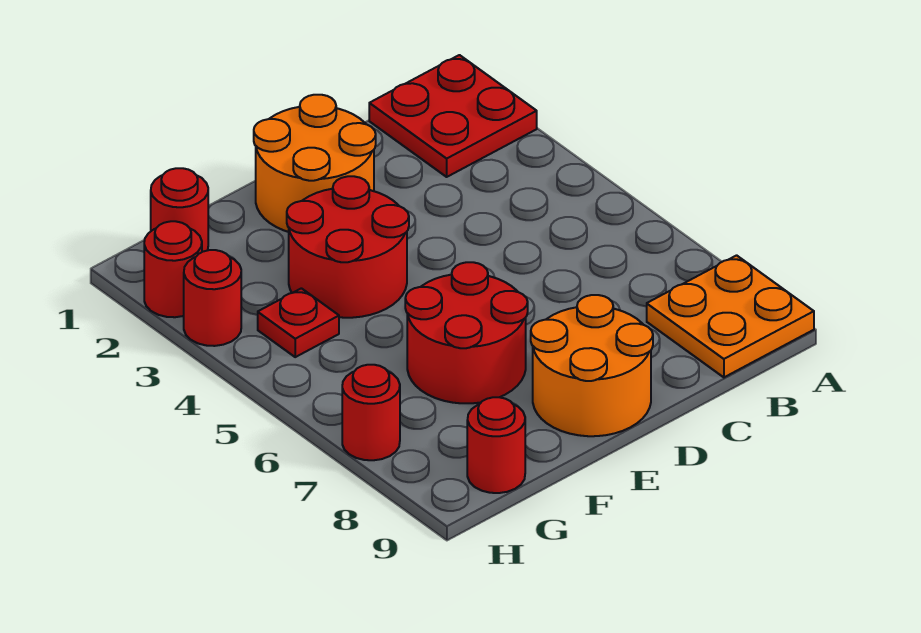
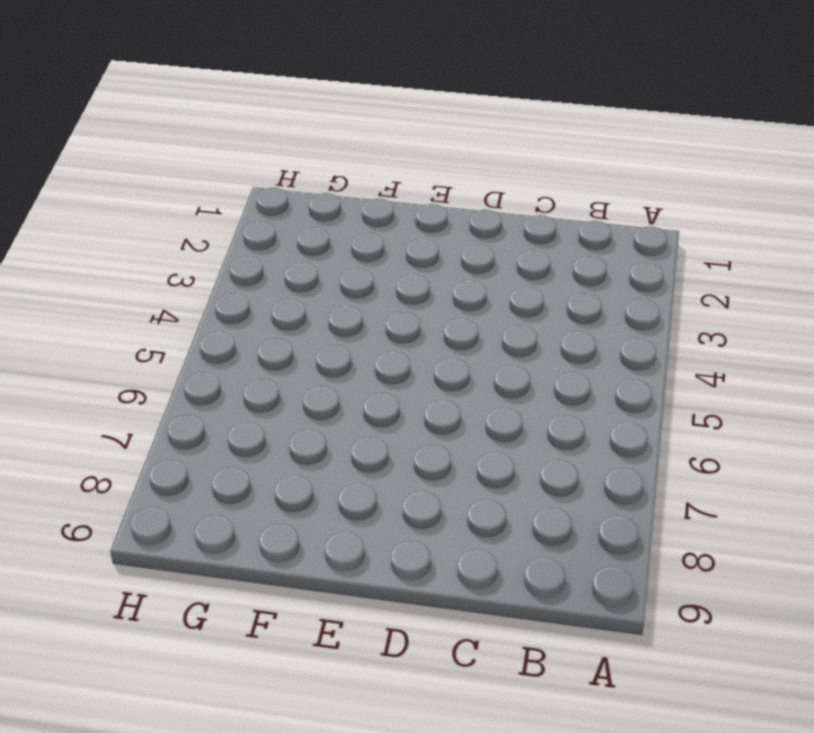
none -> red plate A1:B2 level 1
none -> orange plate A8:B9 level 1
none -> orange round brick D1:E2 level 1

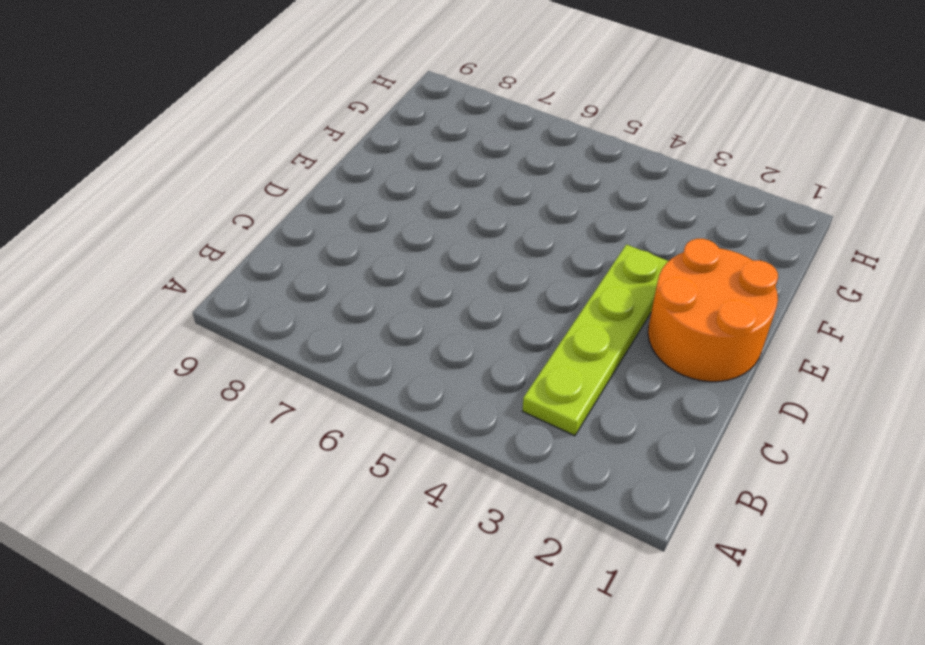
lime plate B3:E3 level 1 -> red round brick E3:F4 level 1
none -> red plate A1:B2 level 1
none -> orange plate A8:B9 level 1
none -> orange round brick D8:E9 level 1

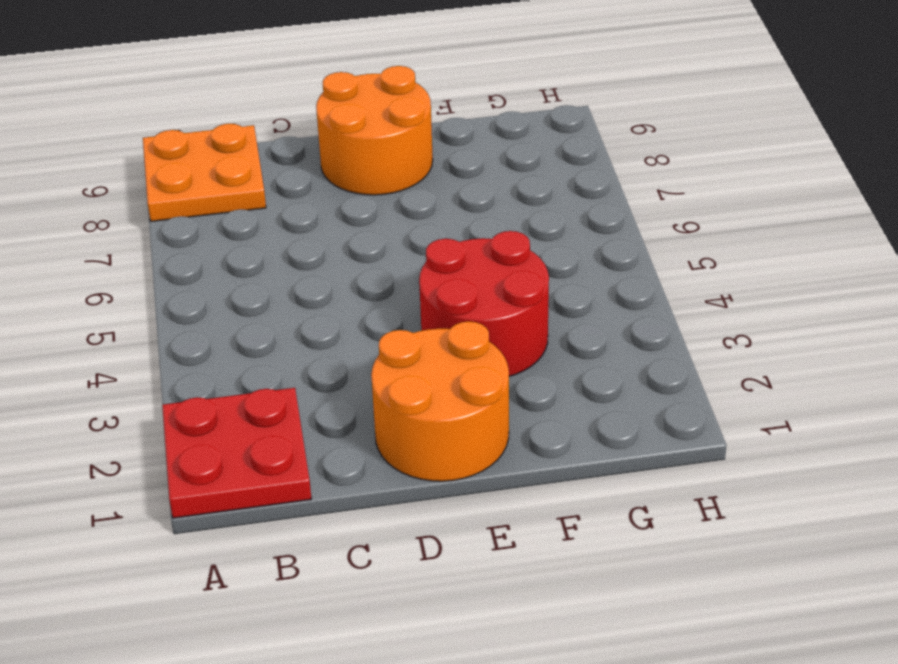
none -> red round brick E6:F7 level 1
none -> red round brick G1 level 1
none -> red plate G4 level 1

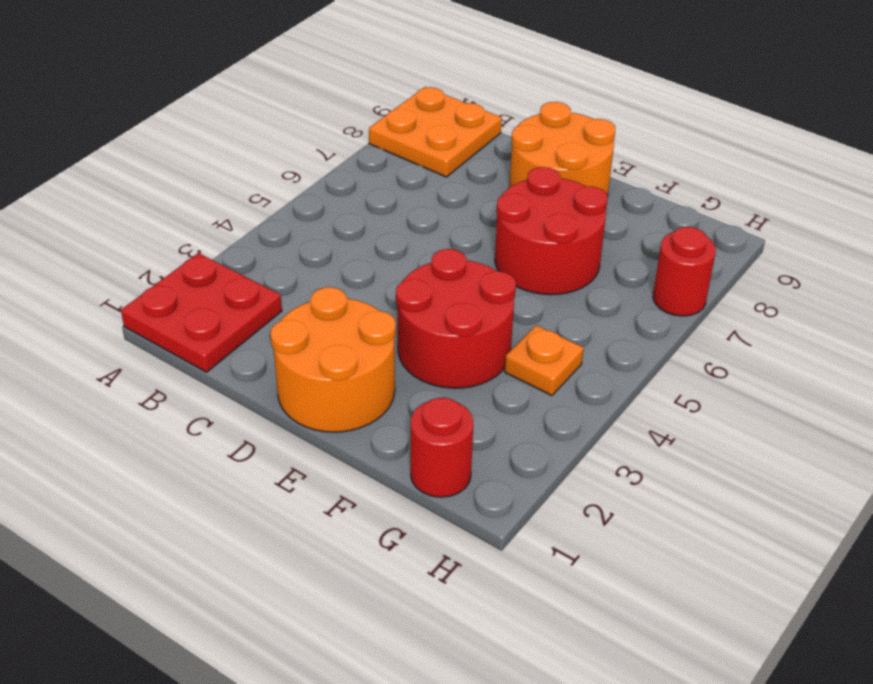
orange plate G4 level 1 -> red plate G4 level 1
none -> red round brick G9 level 1
none -> red round brick H2 level 1
none -> red round brick H3 level 1

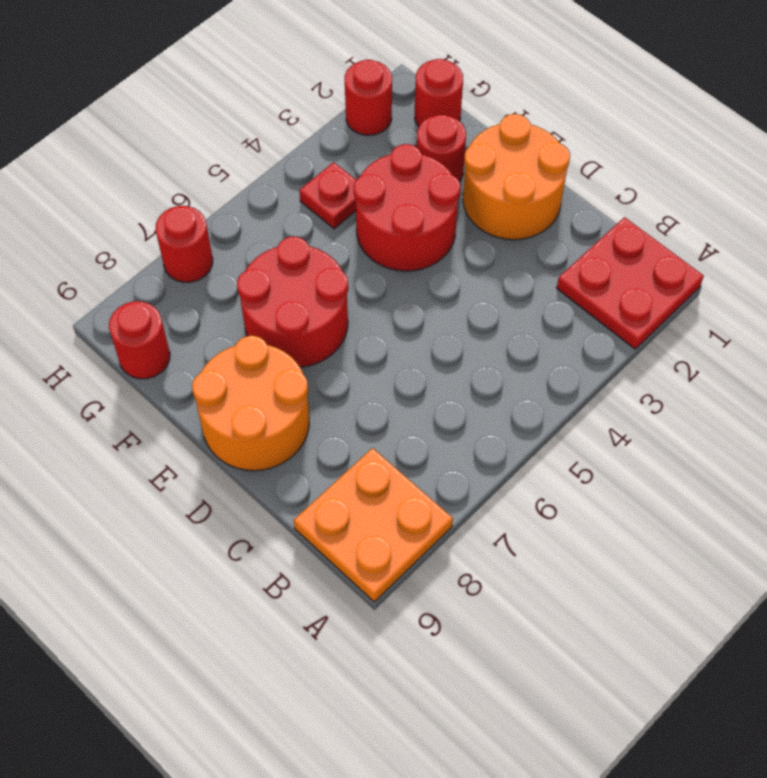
red round brick F2 level 1 -> red round brick H3 level 1

